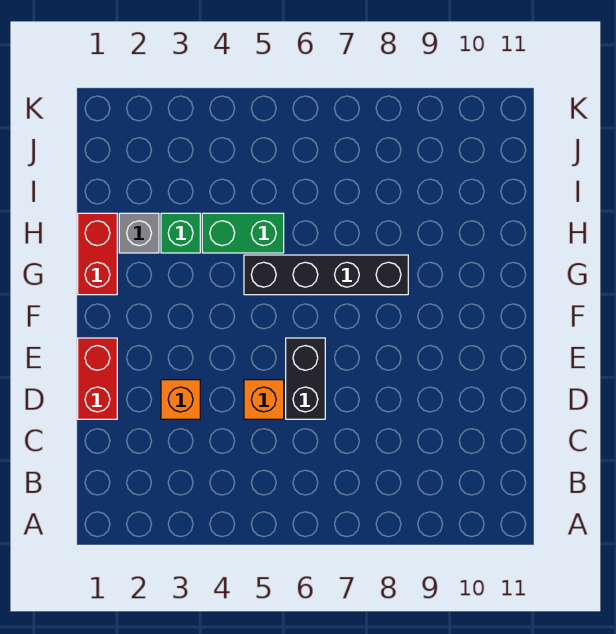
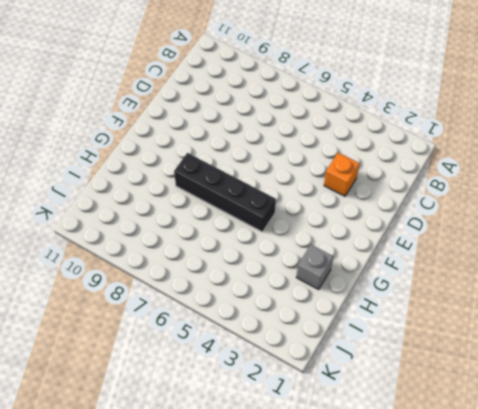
none -> red brick D1:E1 level 1
none -> orange brick D5 level 1

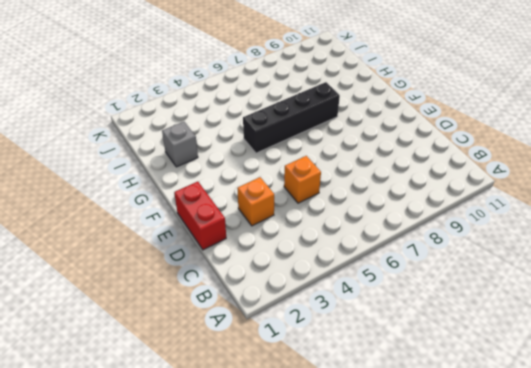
none -> black brick D6:E6 level 1
none -> red brick G1:H1 level 1

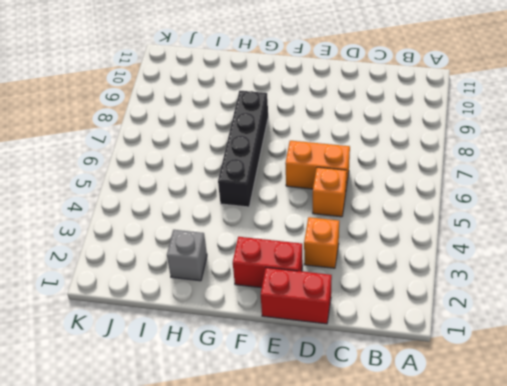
orange brick D6:E6 level 1 -> black brick D6:E6 level 1
red brick E2:F2 level 1 -> red brick G1:H1 level 1
none -> green brick H3 level 1
none -> green brick H4:H5 level 1

